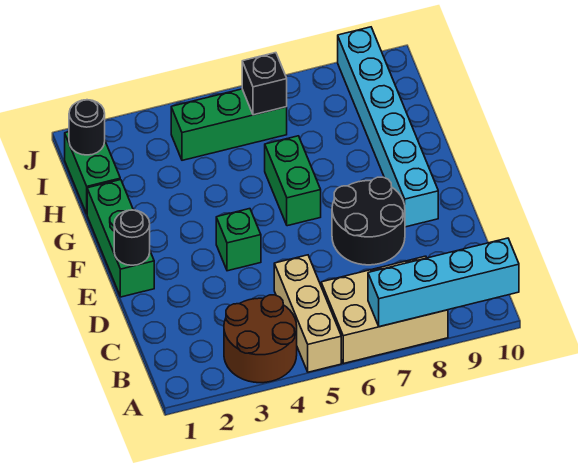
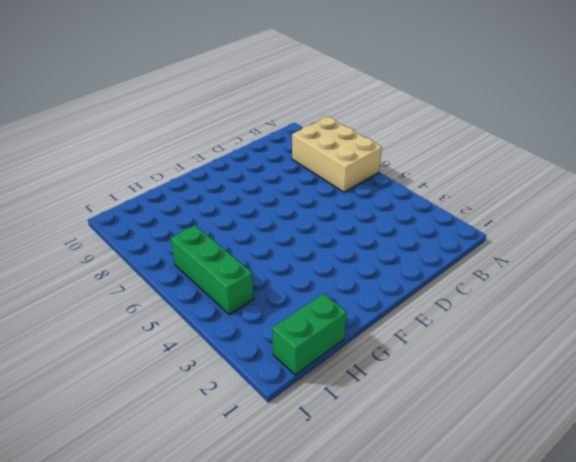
none -> brown round brick A3:B4 level 1
none -> tan brick A5:C5 level 1
none -> black round brick D7:E8 level 1

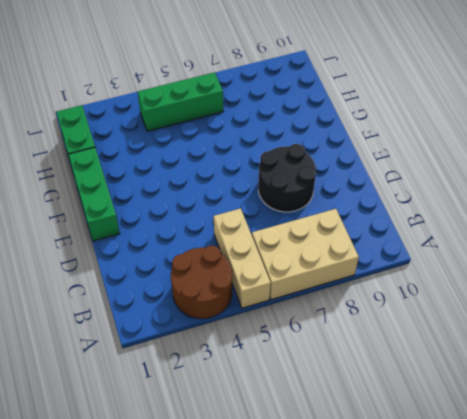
none -> green brick E4 level 1
none -> cyan brick E9:J9 level 1
none -> green brick F6:G6 level 1

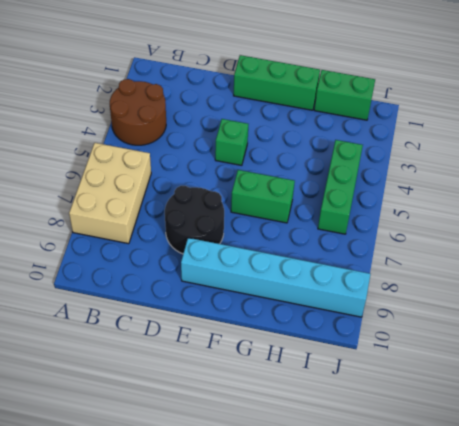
none -> tan brick A5:C5 level 1
none -> cyan brick A7:A10 level 2
none -> black round brick E1 level 2

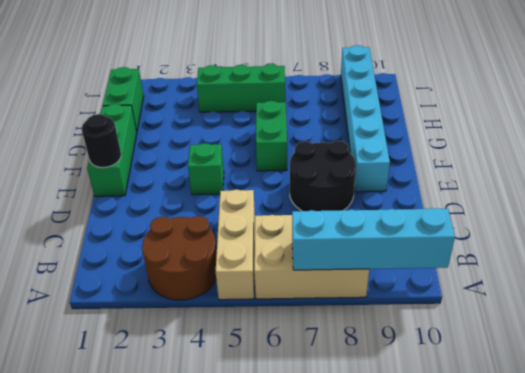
none -> black round brick I1 level 2
none -> black brick I6 level 2

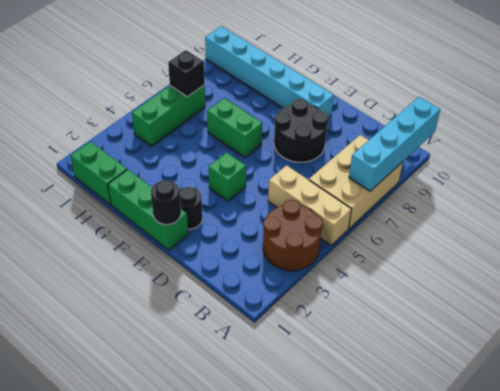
black round brick E2 level 1 -> black round brick I1 level 2

